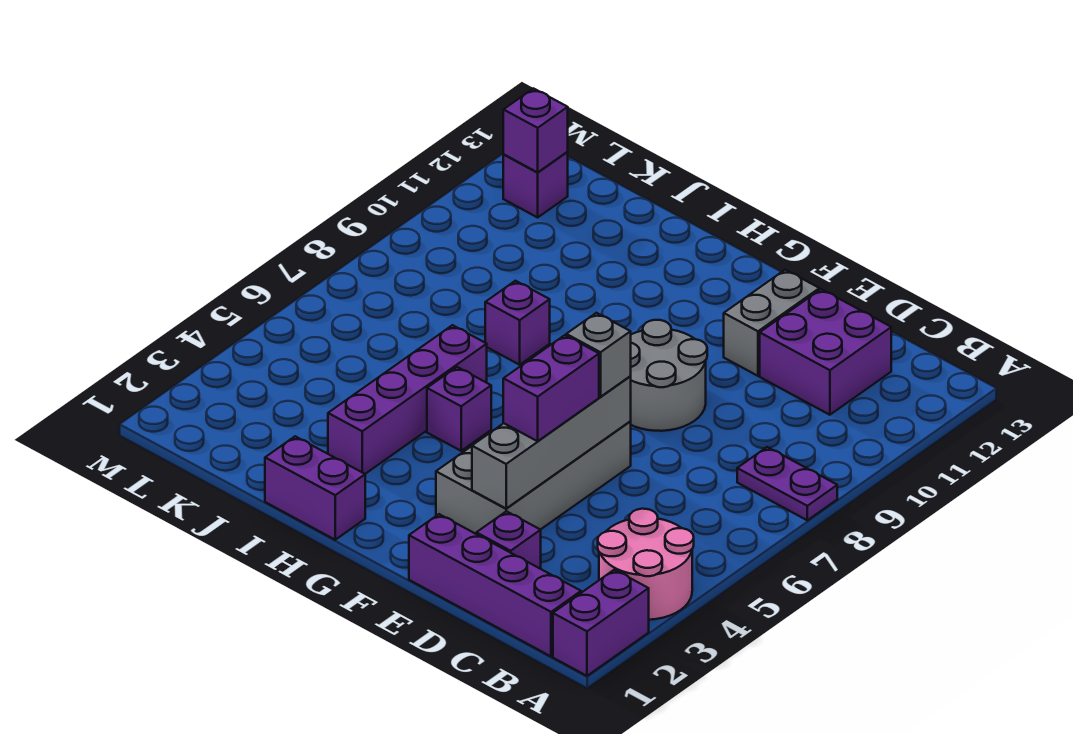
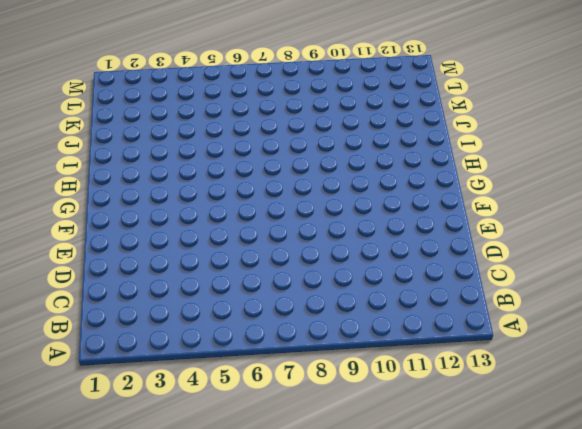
none -> purple brick A1:A2 level 1
none -> pink round brick A3:B4 level 1
none -> purple plate A8:B8 level 1

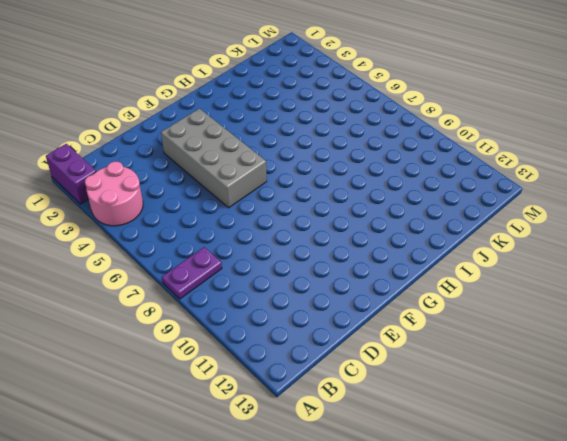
none -> purple brick B1:E1 level 1
none -> purple brick C11:D12 level 1
none -> purple brick D2 level 1

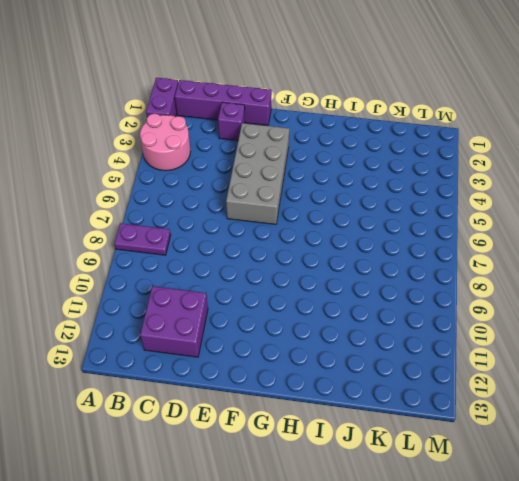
none -> grey round brick E8:F9 level 1
none -> grey brick E11:E12 level 1
none -> purple brick H1:I1 level 1

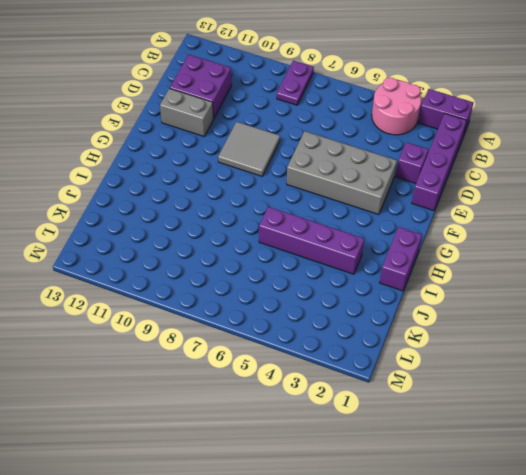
grey tile E8:F9 level 1 -> grey round brick E8:F9 level 1
none -> purple brick H5 level 1
none -> purple brick I8 level 1
none -> purple brick L12 level 1

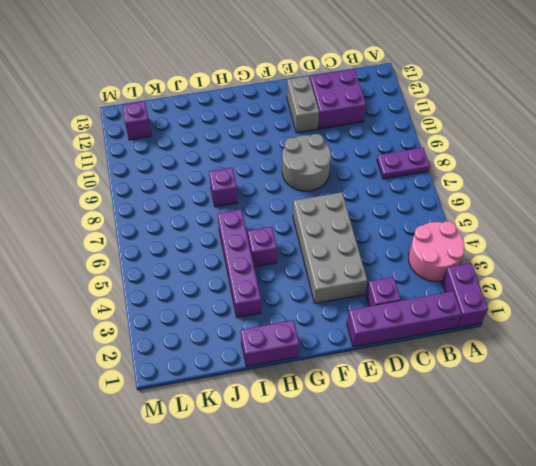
none -> grey brick E3:E6 level 2
none -> purple brick L12 level 2
none -> purple brick E4:E5 level 3

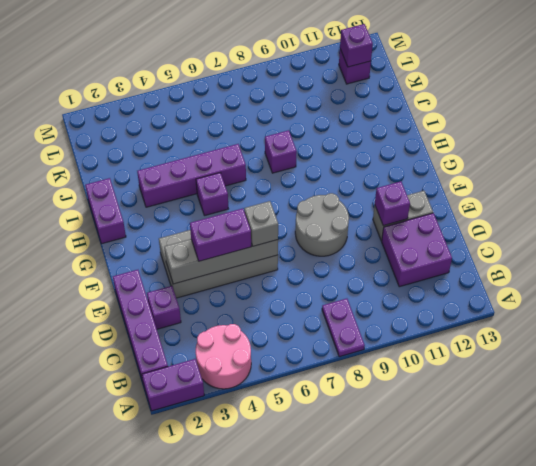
purple brick E11 level 2 -> none

